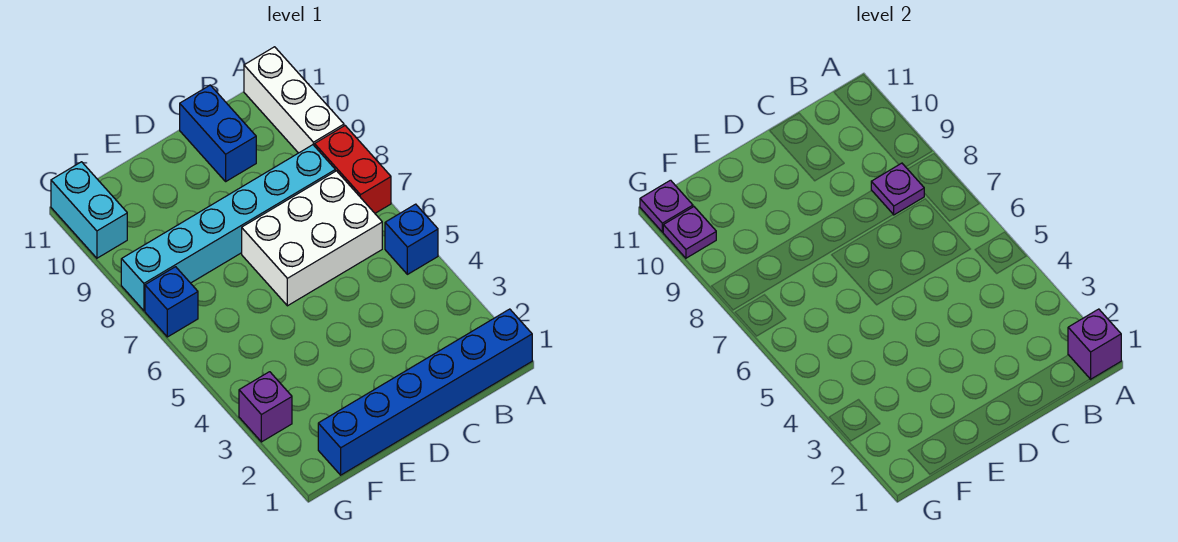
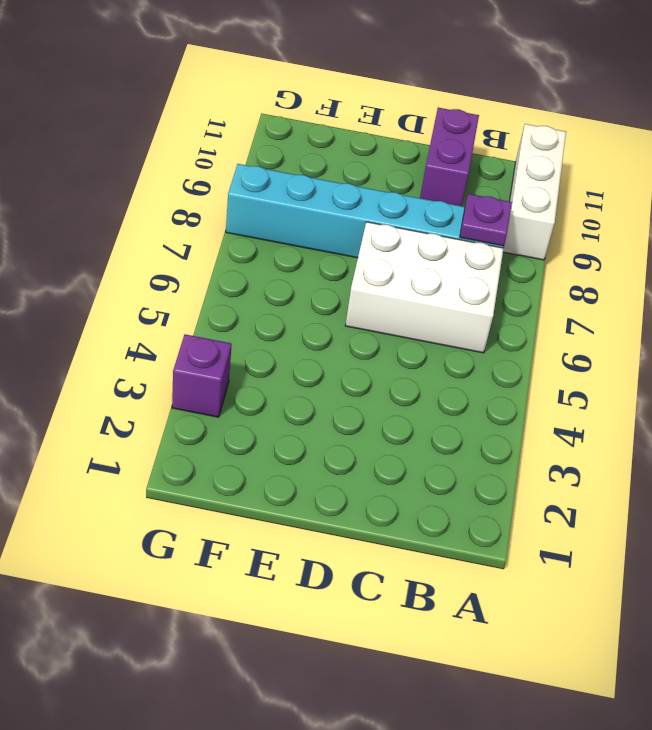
purple brick C10:C11 level 1 -> blue brick C10:C11 level 1
none -> blue brick A1:F1 level 1
none -> blue brick A5 level 1
none -> red brick A7:A8 level 1

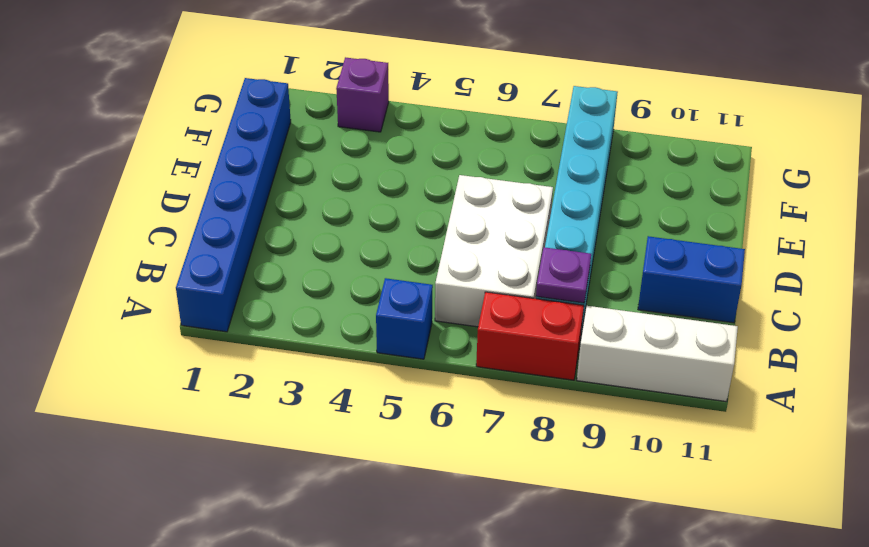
none -> blue brick G7 level 1
none -> cyan brick G10:G11 level 1
none -> purple brick A1 level 2

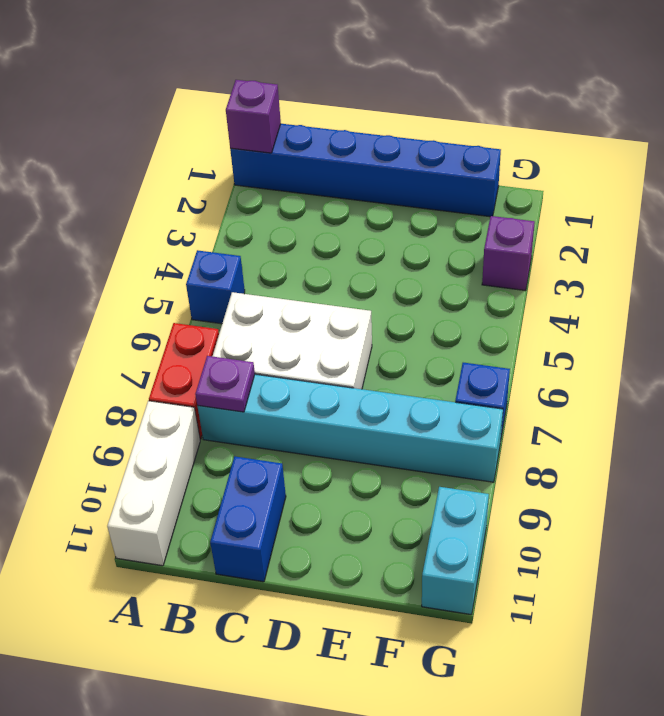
none -> purple plate G10 level 2
none -> purple plate G11 level 2

